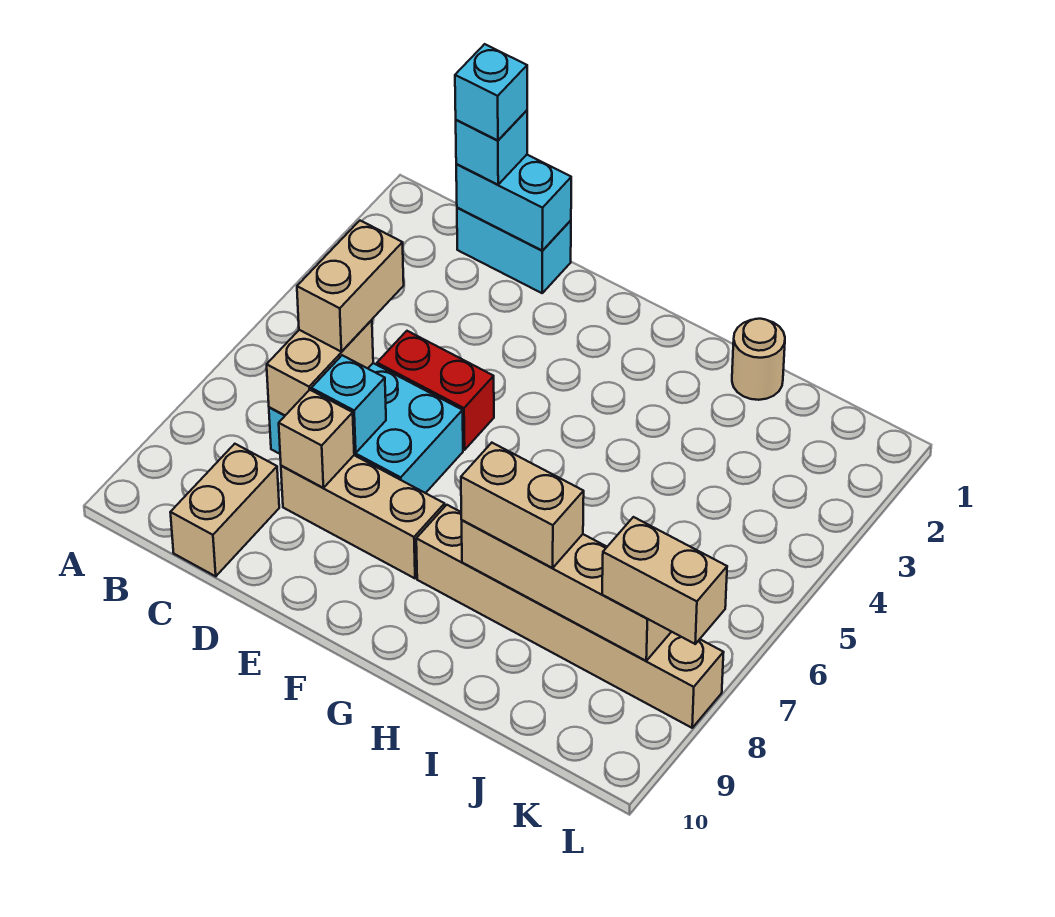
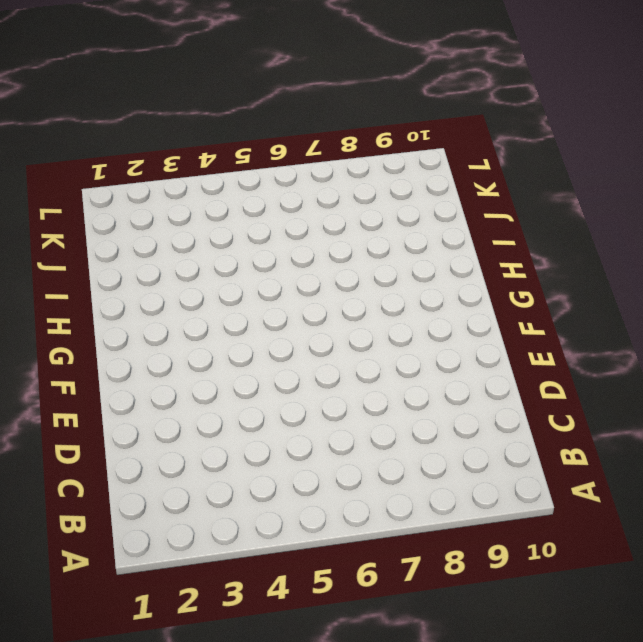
none -> cyan brick C1:D1 level 1
none -> cyan brick C6:E7 level 1
none -> tan brick C9:C10 level 1

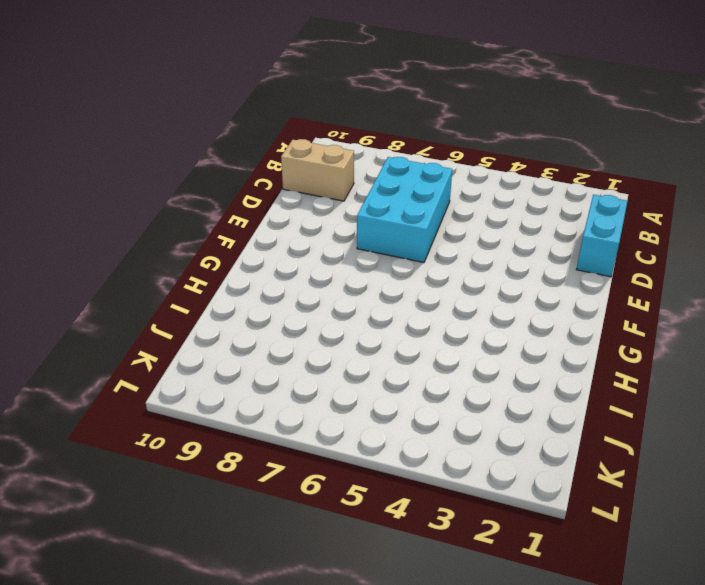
none -> red brick D5:E5 level 1
none -> tan brick D8:F8 level 1
none -> tan brick G8:L8 level 1

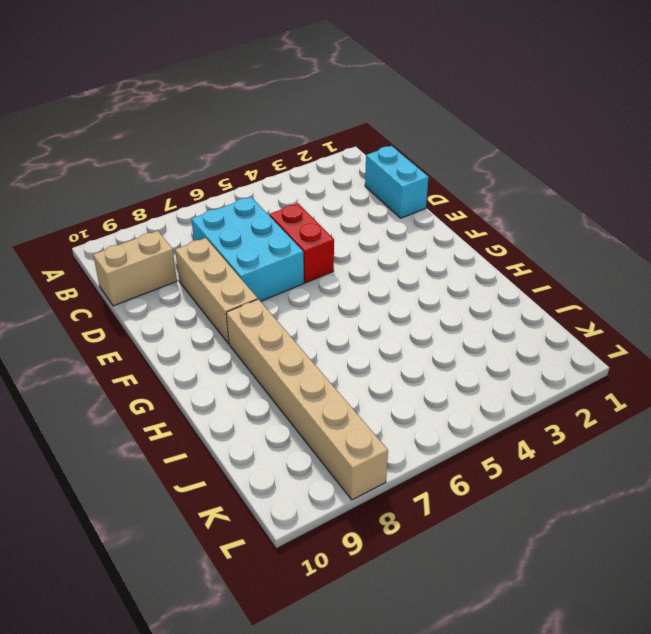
none -> tan round brick I1 level 1
none -> cyan brick C1:D1 level 2
none -> tan brick C6:C7 level 2

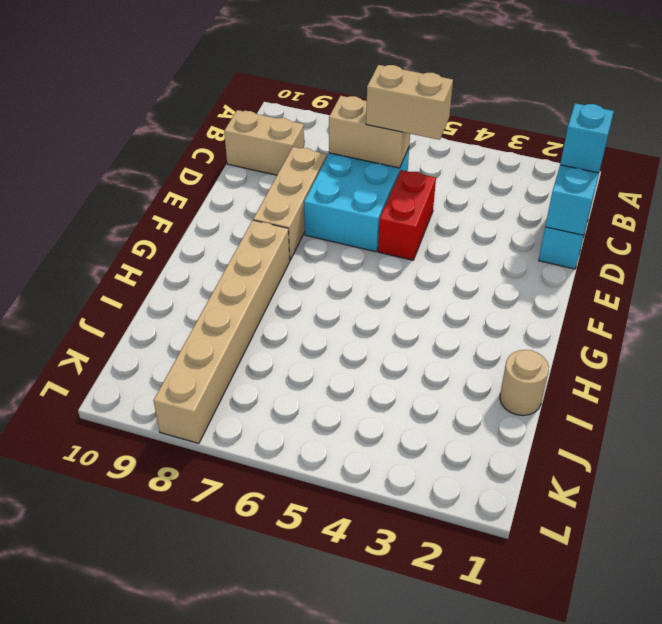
none -> cyan brick D7 level 2
none -> tan brick D8 level 2
none -> tan brick H8:K8 level 2

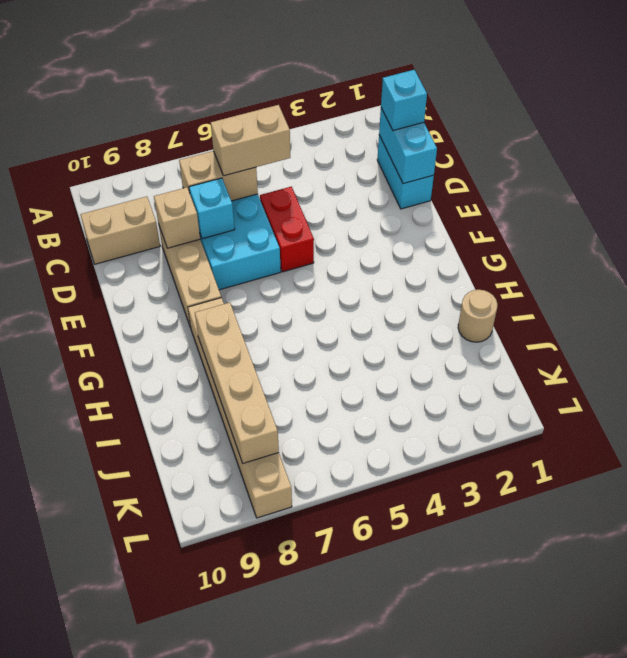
none -> tan brick H8:I8 level 3
none -> tan brick K8:L8 level 3
none -> cyan brick C1 level 4

